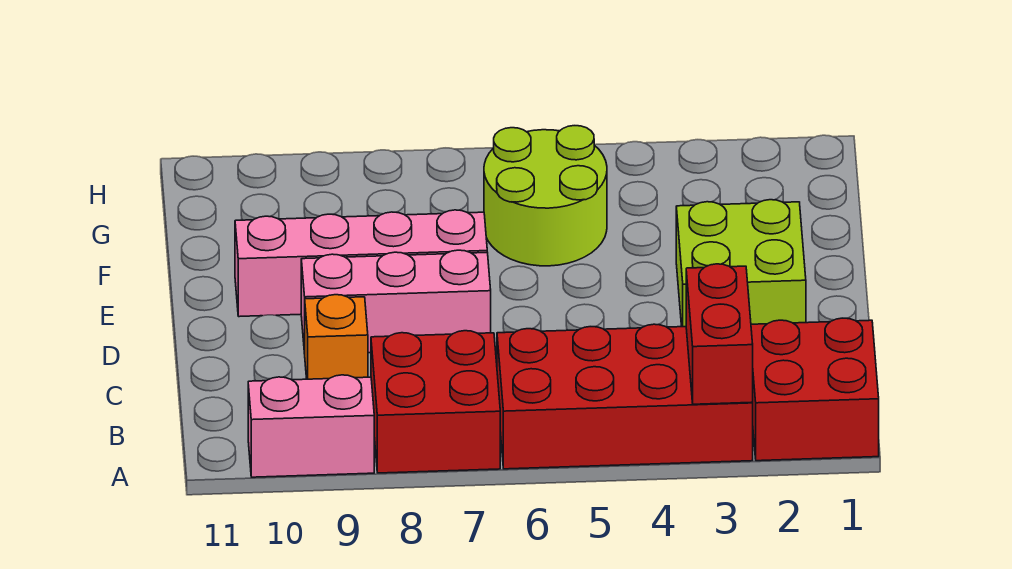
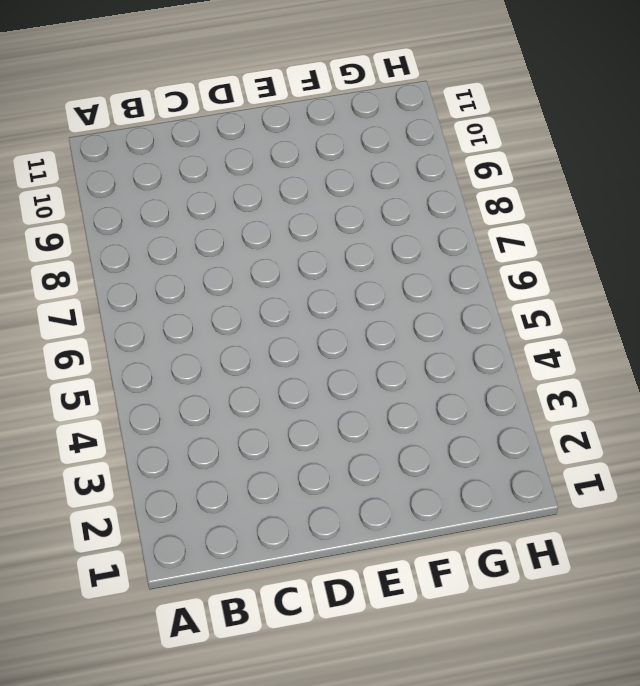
none -> red brick A1:B2 level 1
none -> red brick A3:B6 level 1

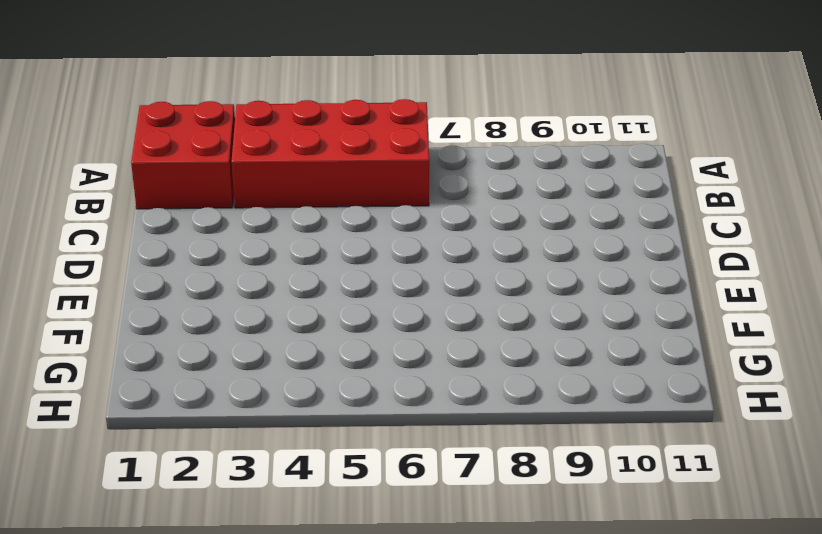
none -> red brick A7:B8 level 1
none -> pink brick A9:A10 level 1

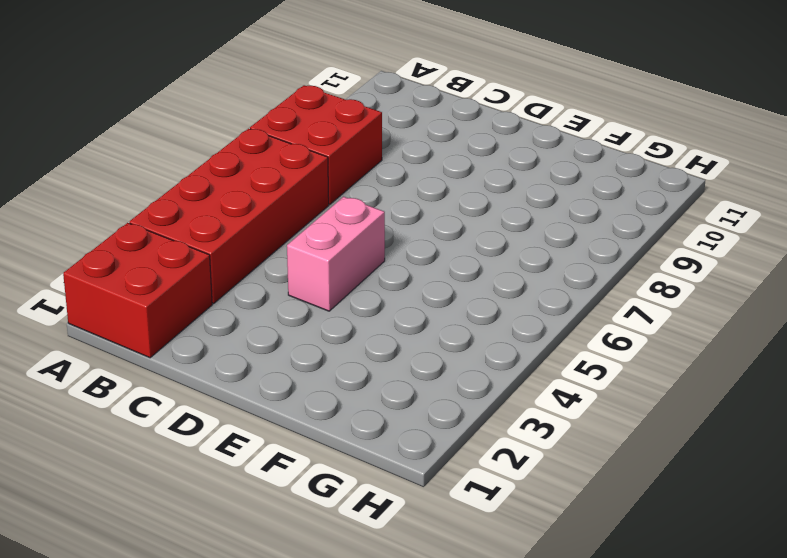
pink brick D4:D5 level 1 -> pink brick A9:A10 level 1
none -> orange brick C9 level 1
none -> lime brick D2:E3 level 1

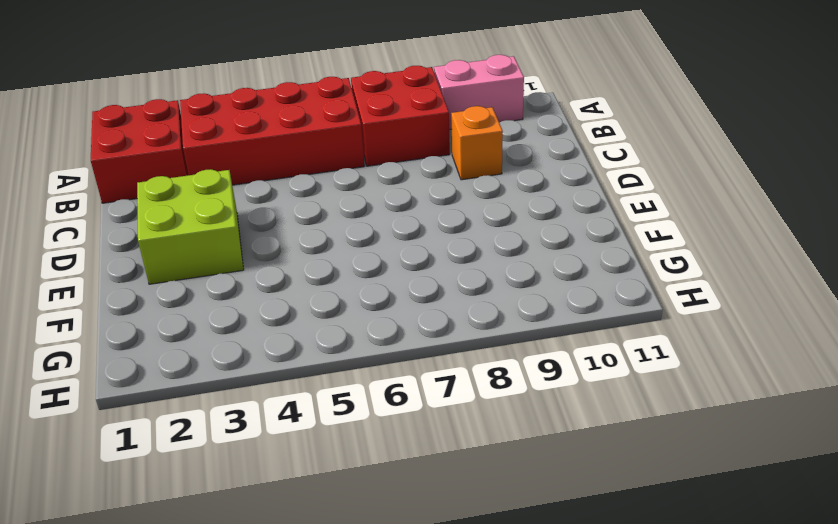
none -> pink brick D7:D9 level 1
none -> pink brick E7:E10 level 1

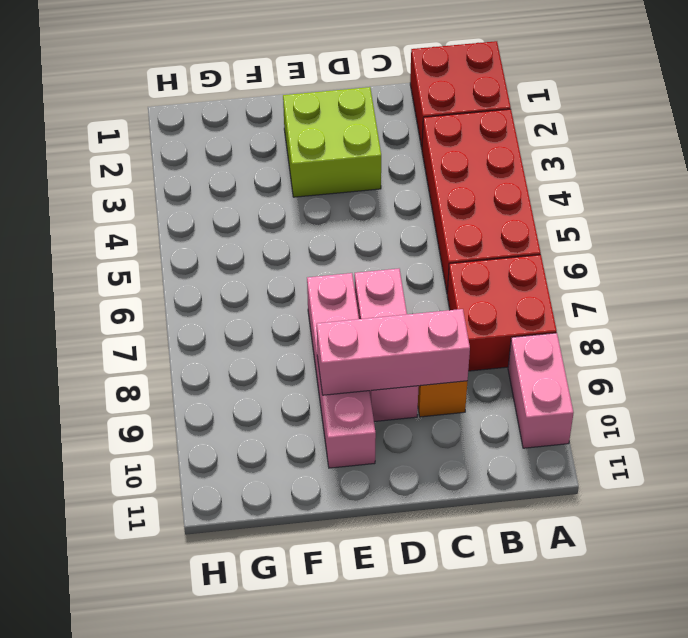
pink brick C9:E9 level 2 -> none
none -> lime round brick F5:G6 level 1
none -> red brick A3:B3 level 2

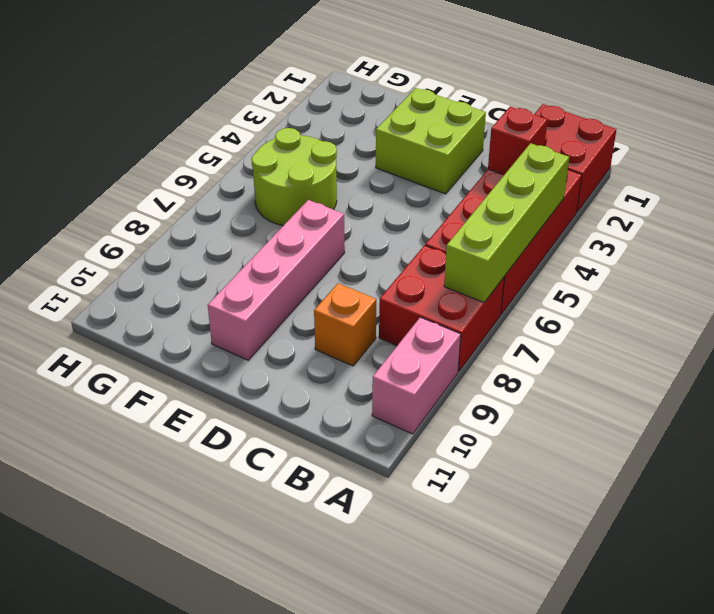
lime brick A4:A7 level 2 -> none
red brick B3 level 2 -> red brick A3:B3 level 2
none -> pink brick D7:D9 level 1

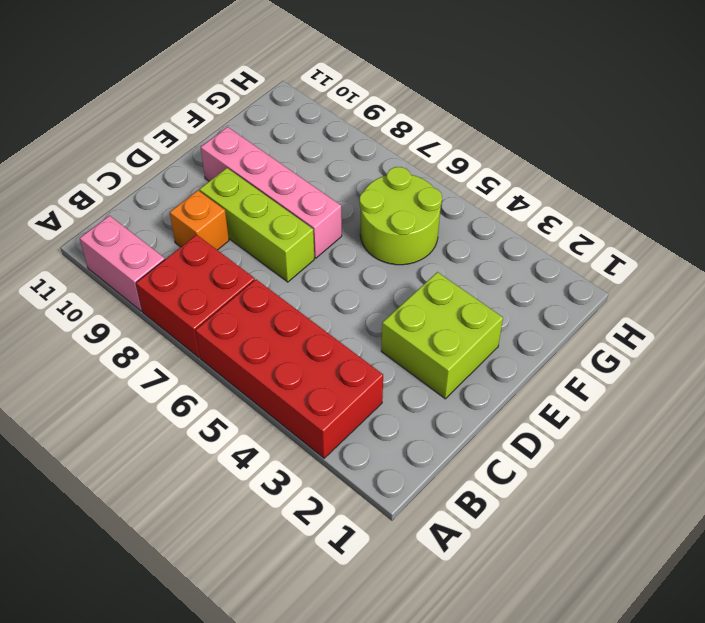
lime brick D7:D9 level 1 -> pink brick D7:D9 level 1
none -> red brick A1:B2 level 1
none -> red brick A3:B3 level 2

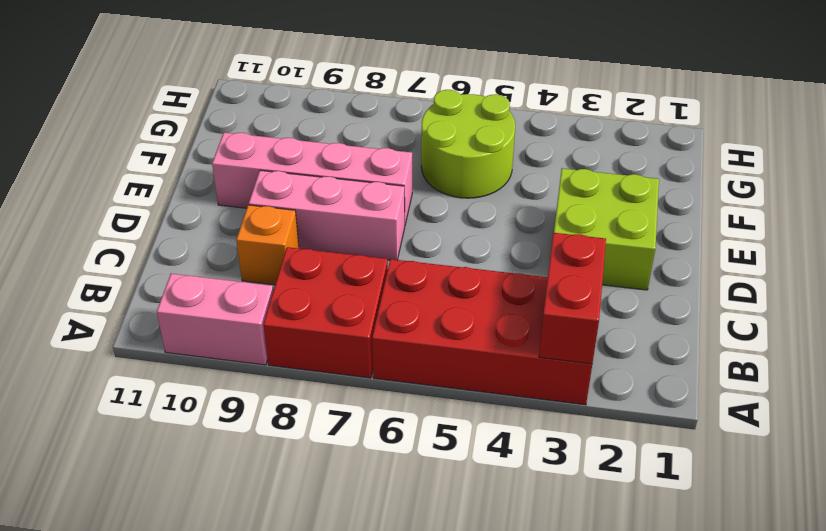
none -> red brick A1:B2 level 1

